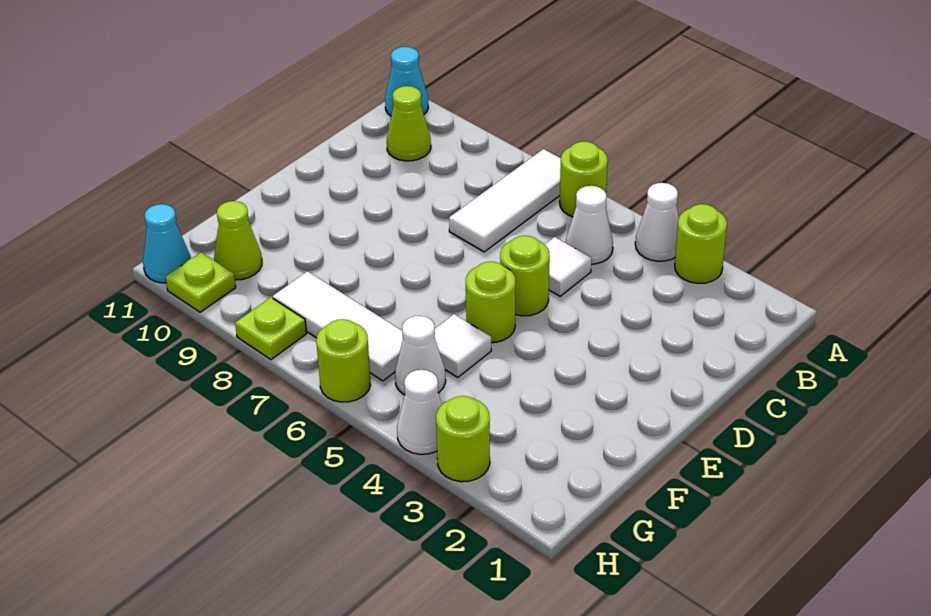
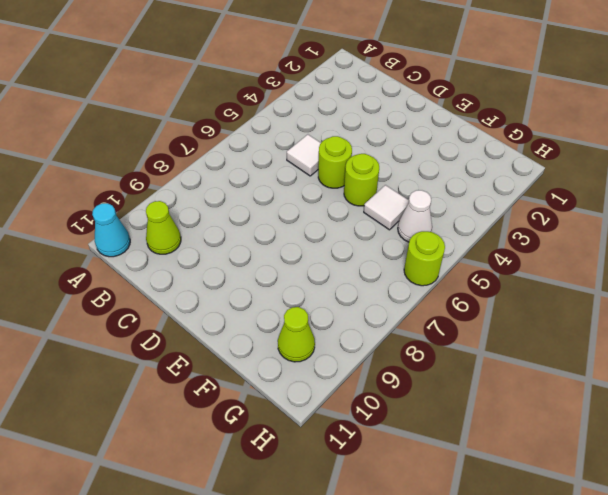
none -> lime round brick A3 level 1
none -> white cone A4 level 1
none -> lime round brick A6 level 1

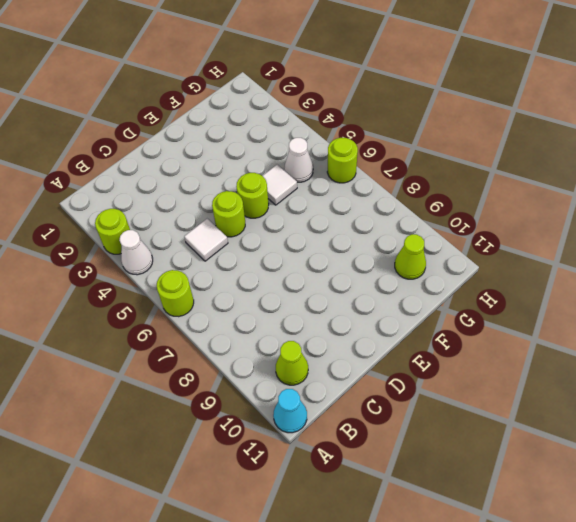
none -> white tile A7:C7 level 1
none -> white cone B5 level 1
none -> white tile G6:G8 level 1

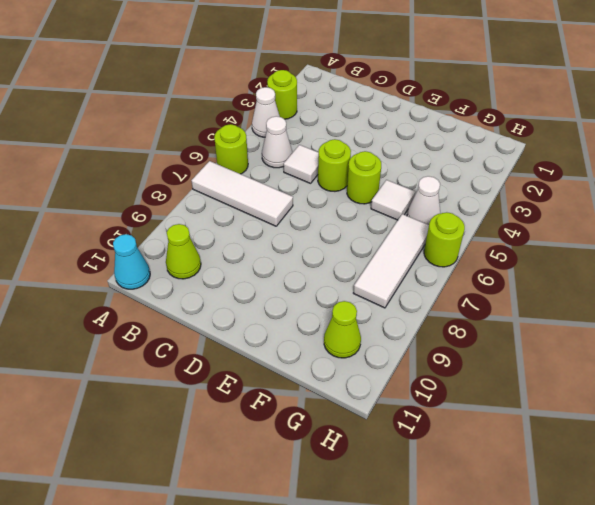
none -> lime round brick H3 level 1
none -> white cone H4 level 1
none -> lime plate H8 level 1

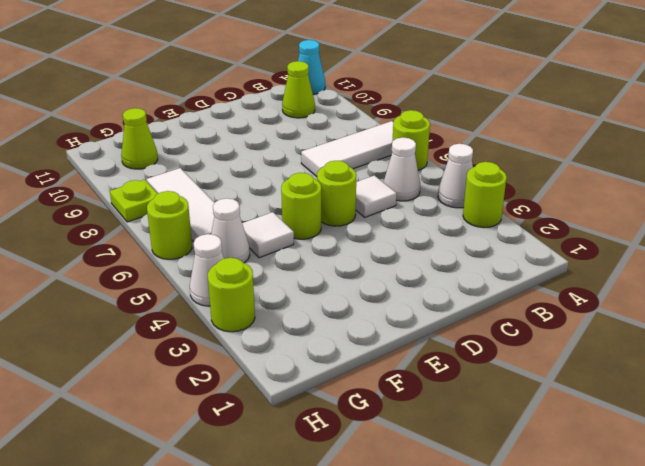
none -> lime plate H10 level 1
none -> cyan cone H11 level 1

